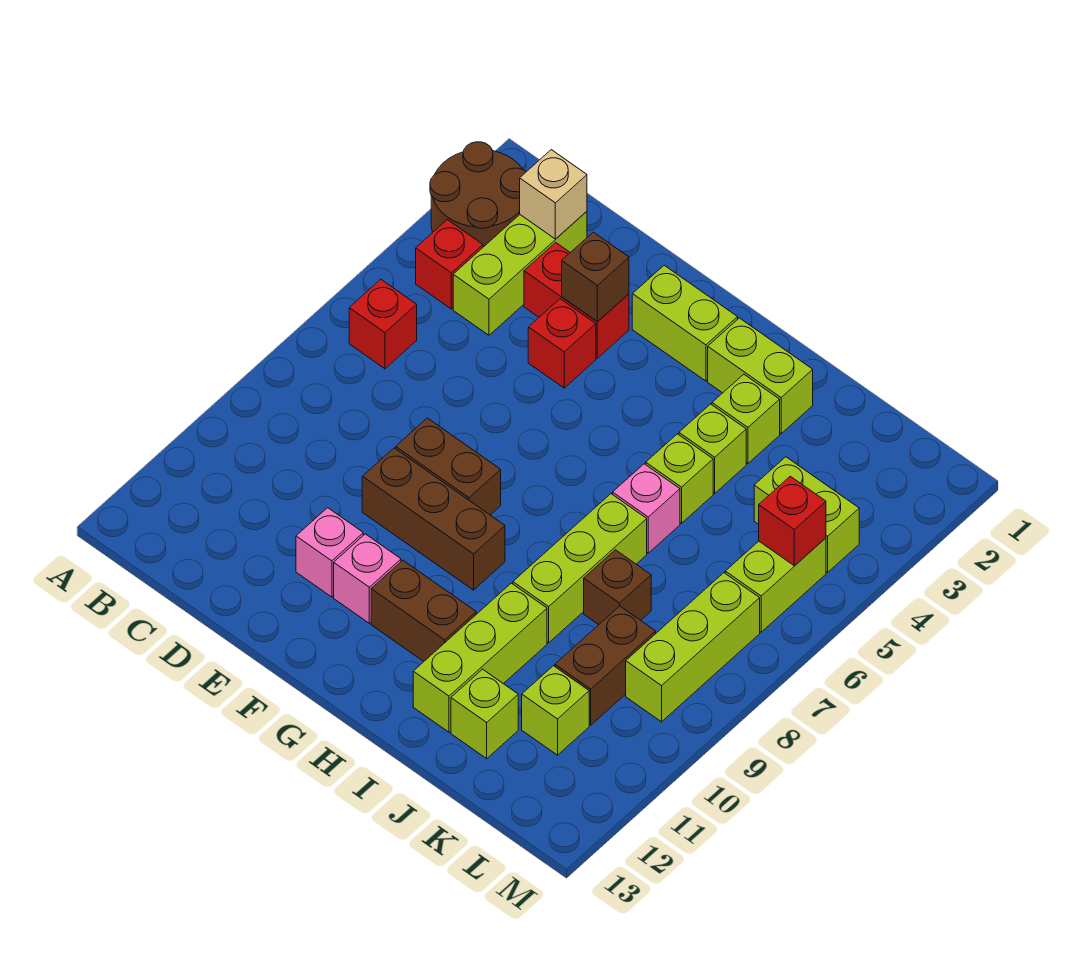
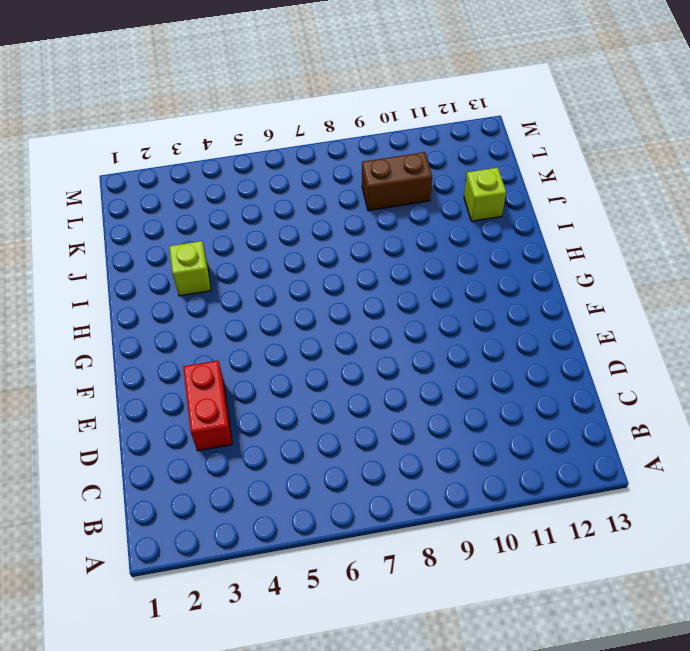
none -> brown round brick A2:B3 level 1
none -> red brick B4 level 1
none -> red brick B6 level 1

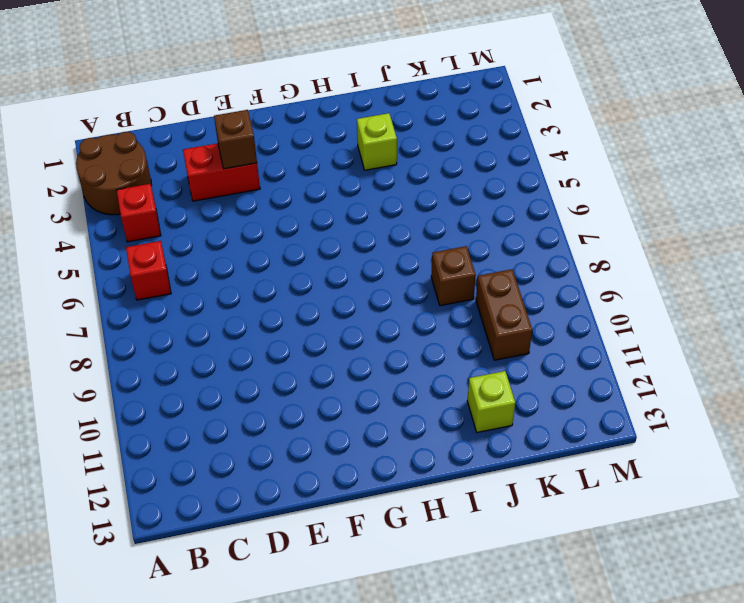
none -> lime brick C2:C4 level 1
none -> red brick E4 level 1
none -> brown brick E8:F8 level 1

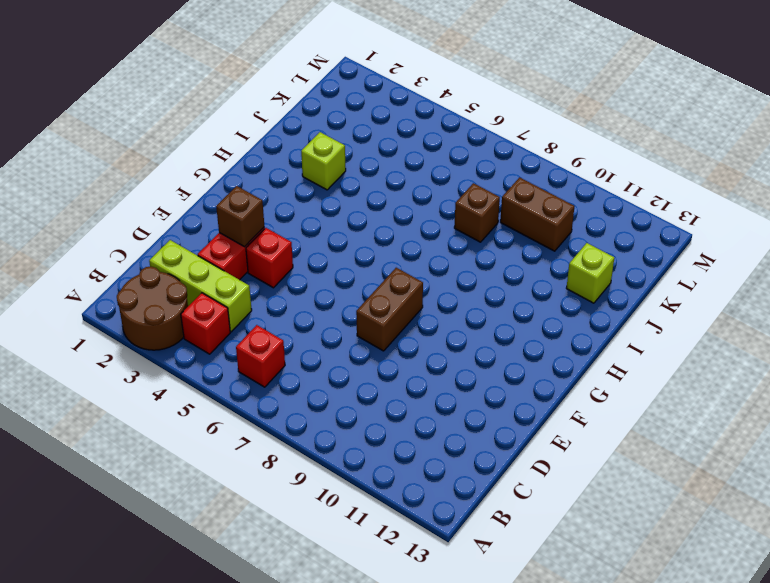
none -> brown brick E9:G9 level 1
none -> pink brick E11 level 1
none -> lime brick F2:G2 level 1

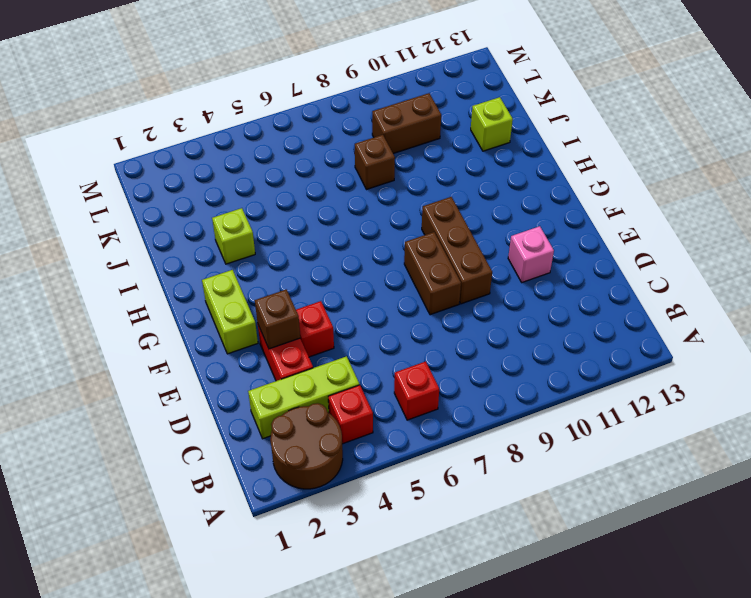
none -> pink brick F11 level 1
none -> brown brick G11:H11 level 1
none -> lime brick H2:I2 level 1

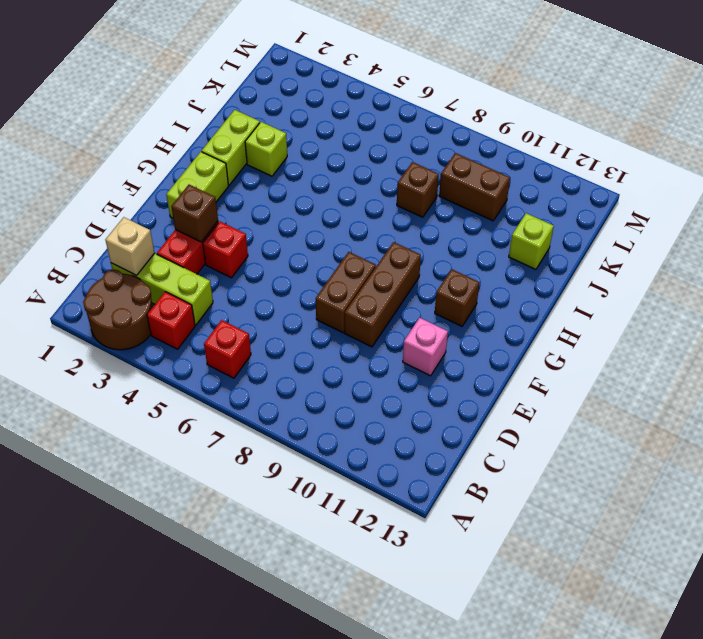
brown brick G11 level 1 -> brown brick G11:H11 level 1
none -> pink brick F11 level 1
none -> lime brick I4 level 1
none -> lime brick I5 level 1

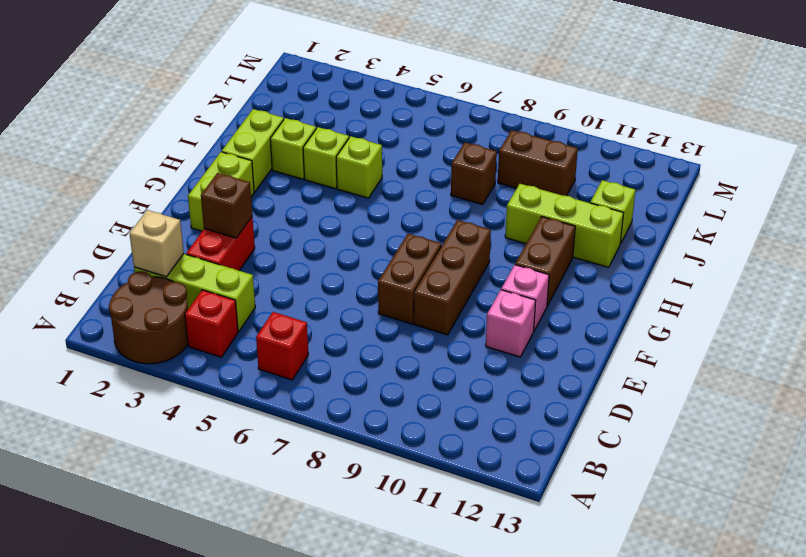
none -> red brick E4 level 1
none -> pink brick I6 level 1
none -> lime brick I7:I9 level 1

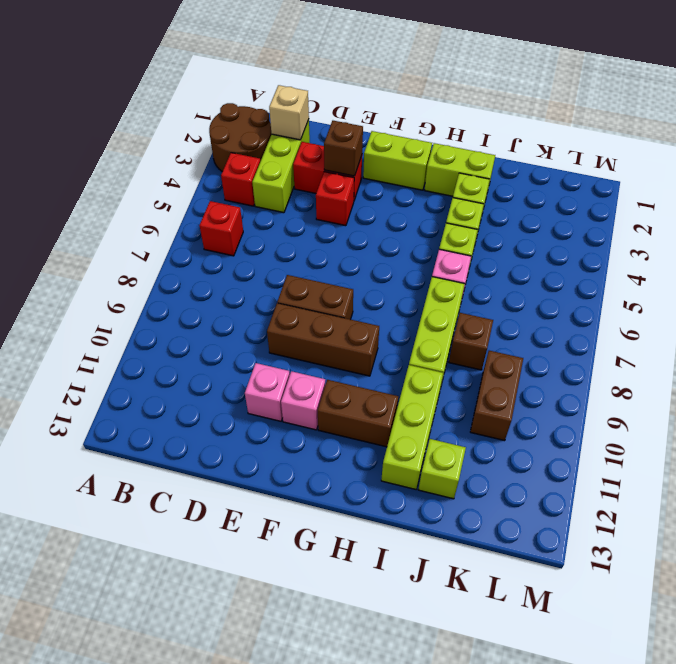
none -> lime brick K4:L4 level 1
none -> lime brick K11 level 1
none -> lime brick L5:L6 level 1

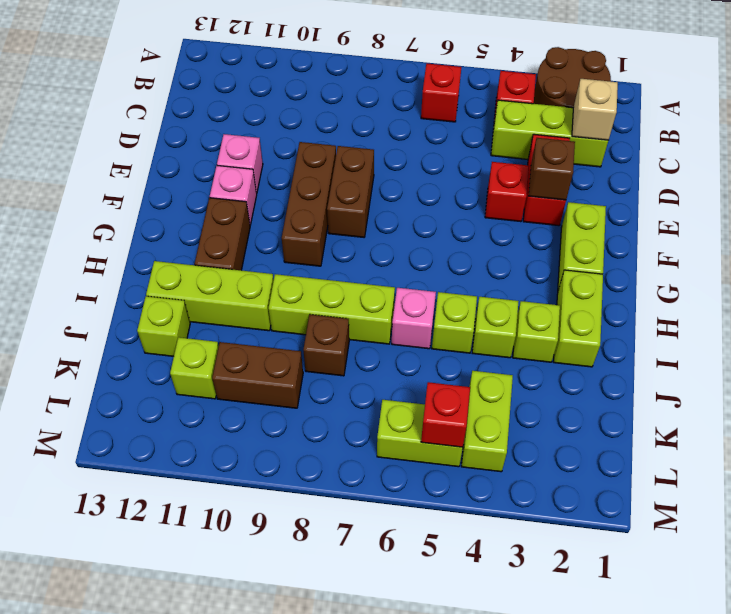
none -> lime brick L7:L9 level 1

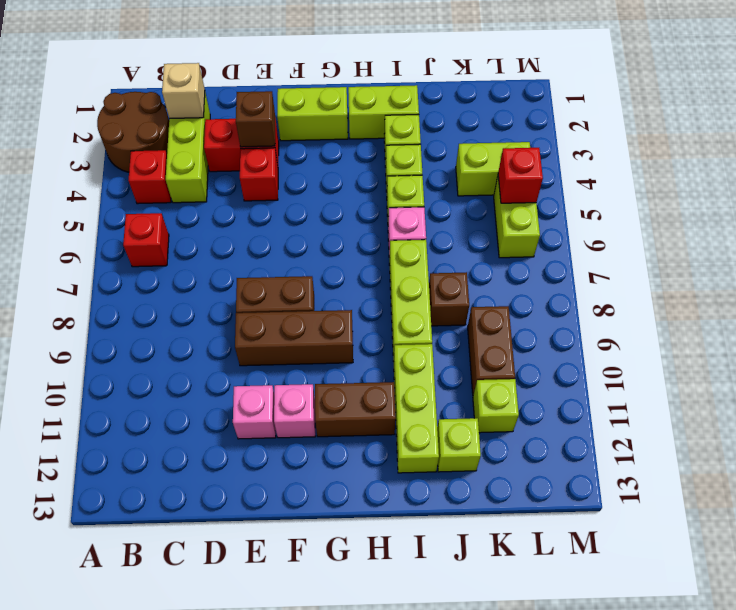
none -> lime brick L7:L9 level 1

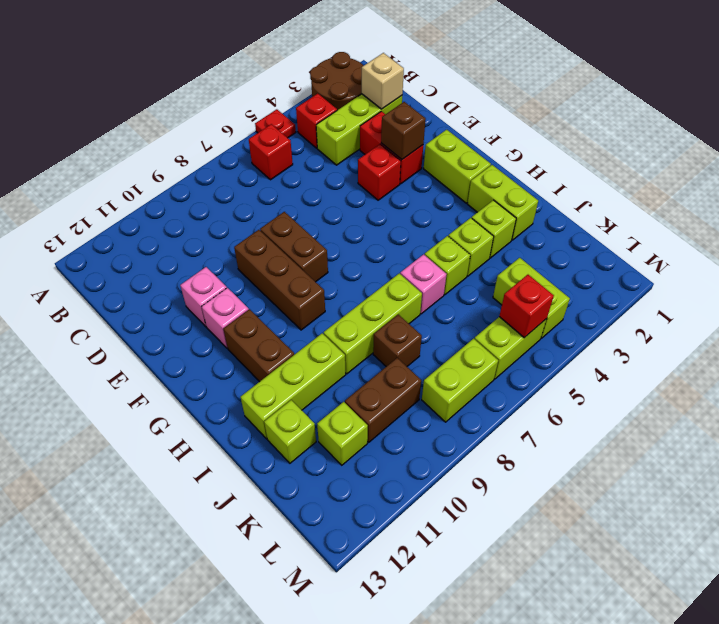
red plate A5 level 1 -> none
lime brick L7:L8 level 1 -> lime brick L7:L9 level 1

